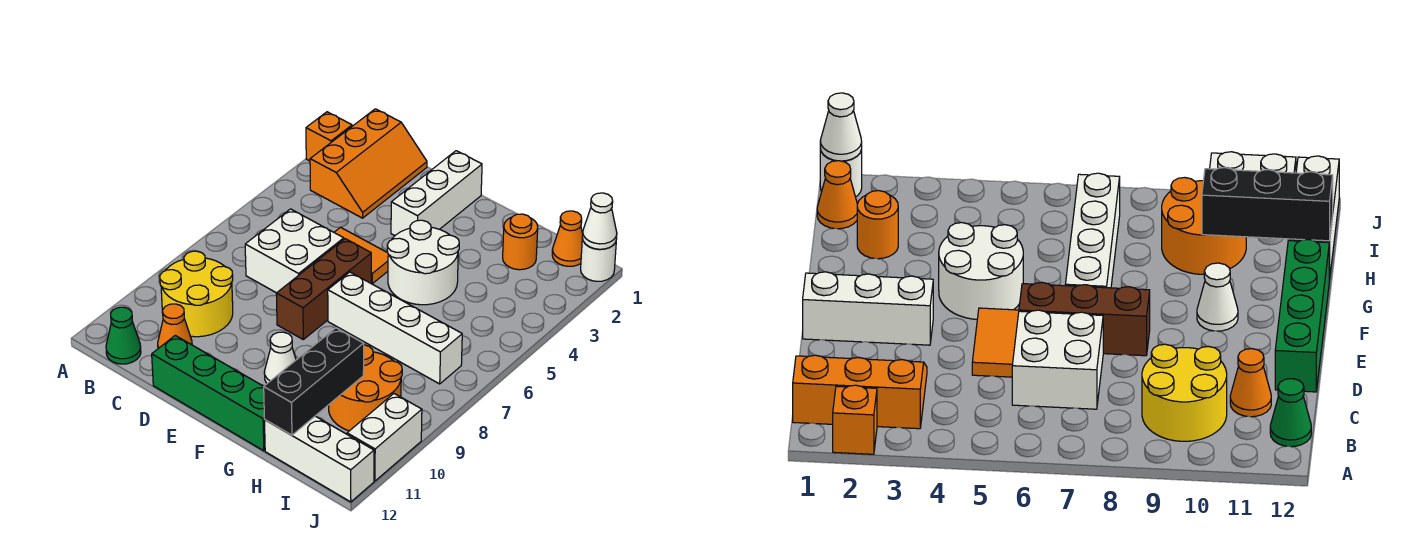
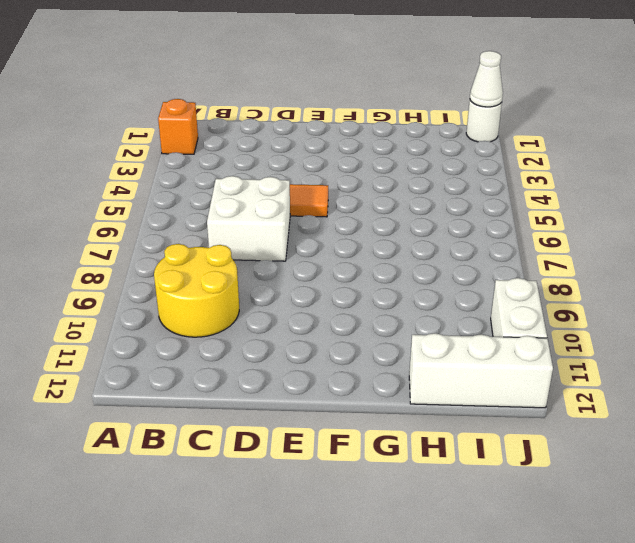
none -> orange slope B1:C3 level 1 top B
none -> green cone B12 level 1
none -> orange cone C11 level 1

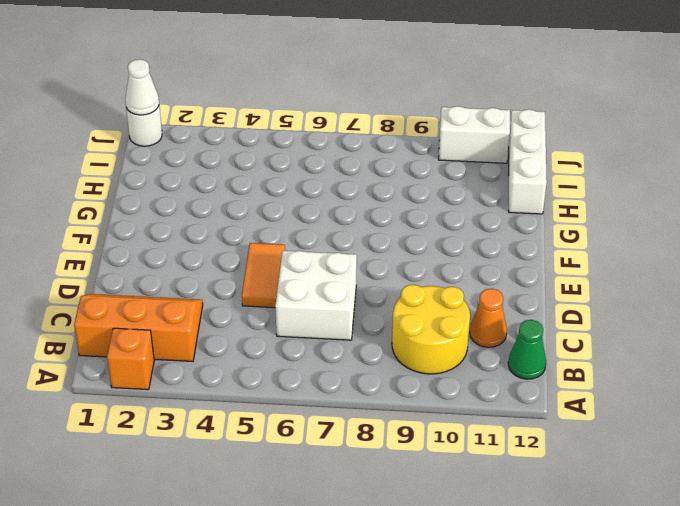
none -> green brick D12:G12 level 1
none -> white brick E1:E3 level 1
none -> brown brick E6:E8 level 1

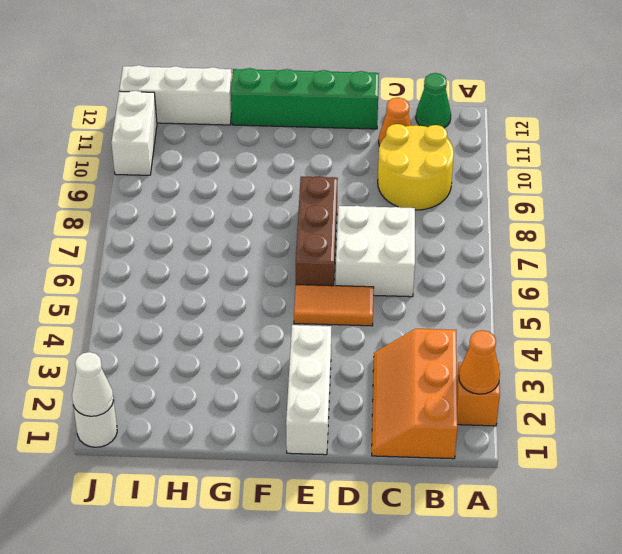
orange cone A2 level 2 -> orange cone I1 level 1
none -> white round brick F4:G5 level 1
none -> white brick F7:I7 level 1
none -> white cone F10 level 1

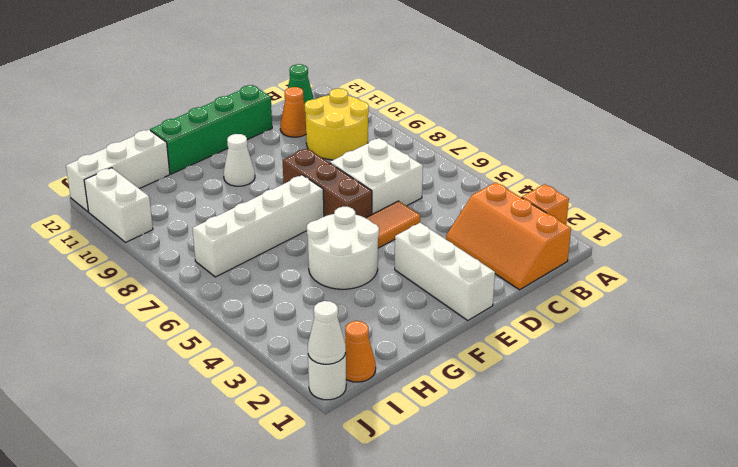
none -> orange round brick H2 level 1
none -> orange round brick H9:I10 level 1
none -> black brick H10:H12 level 2

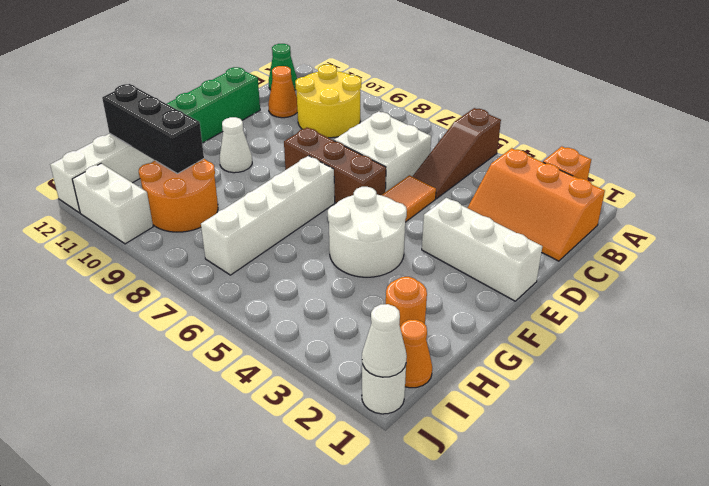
brown slope A5:C5 level 1 top A -> none

